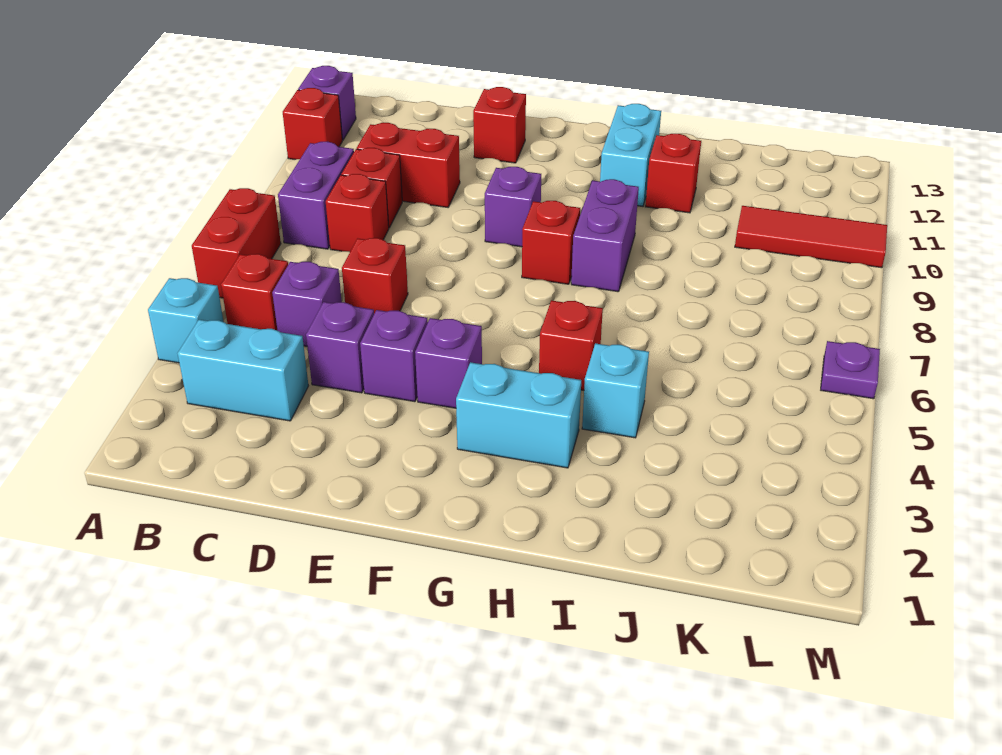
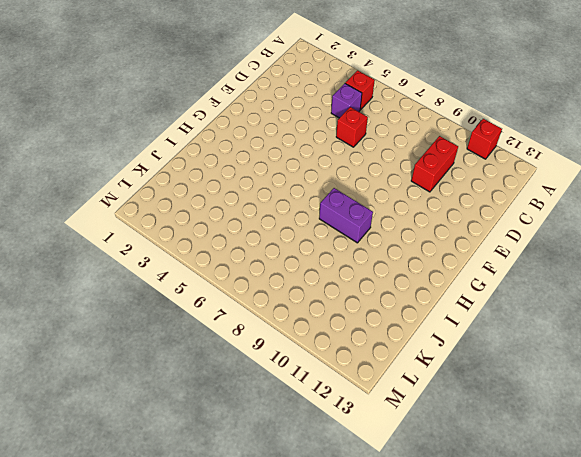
none -> cyan brick A4 level 1
none -> red brick A6:A7 level 1
none -> purple brick A12 level 1

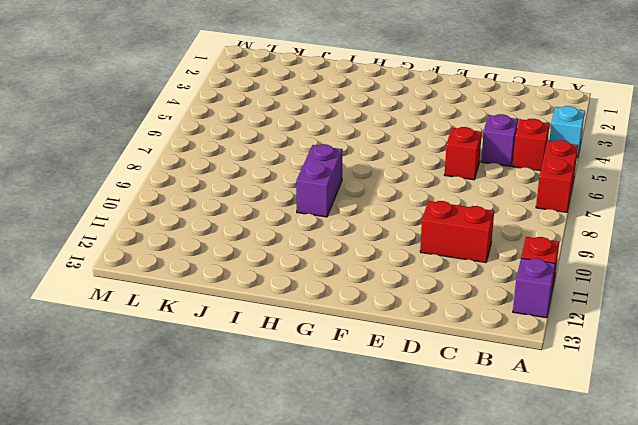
none -> cyan brick B3:C3 level 1
none -> purple brick B8:B9 level 1
none -> red brick C8 level 1

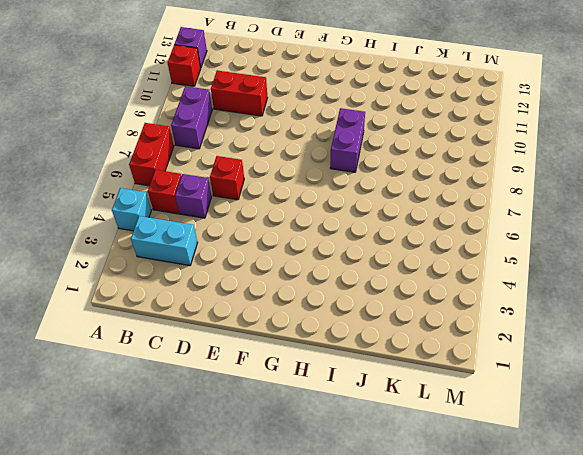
none -> red brick C8 level 1
none -> red brick C9 level 1
none -> purple brick D4 level 1

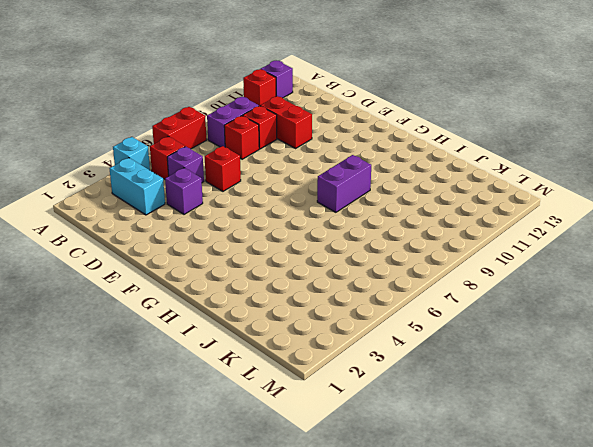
none -> purple brick E4 level 1
none -> red brick E12 level 1
none -> purple brick F4 level 1

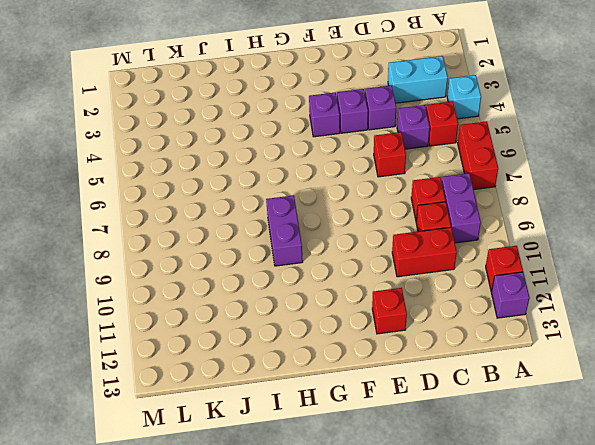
none -> purple brick F9 level 1
none -> cyan brick G3:H3 level 1
none -> red brick G8 level 1

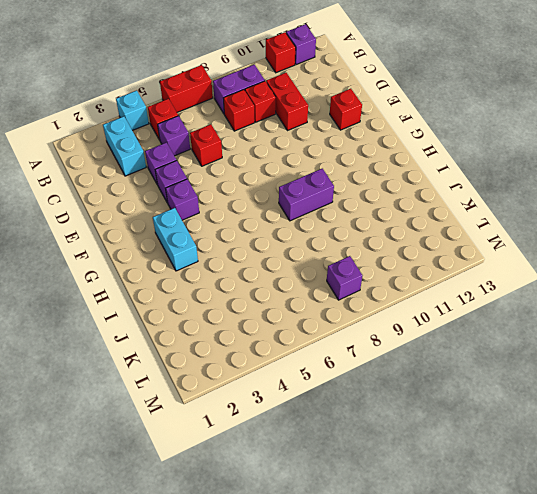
purple brick L8 level 1 -> purple brick F9 level 1
none -> red brick G8 level 1
none -> red brick H5 level 1
none -> cyan brick H11:H12 level 1

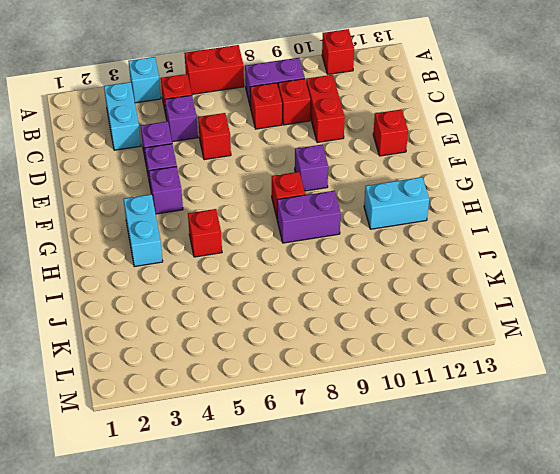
none -> purple brick A12 level 1
none -> cyan brick I4 level 1
none -> red brick I11 level 1

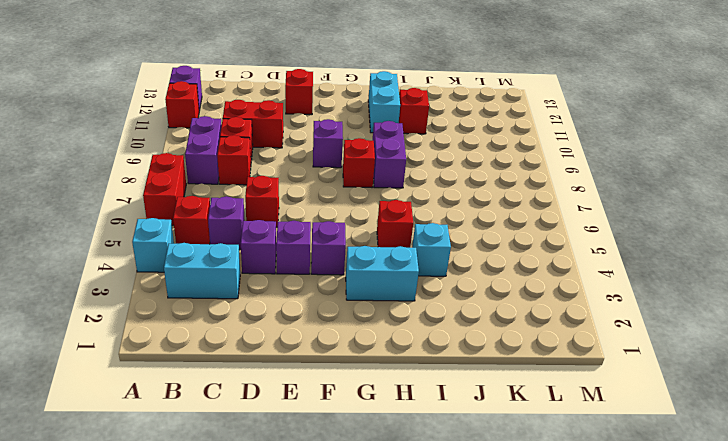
none -> red tile K10:M10 level 1
none -> purple plate M6 level 1

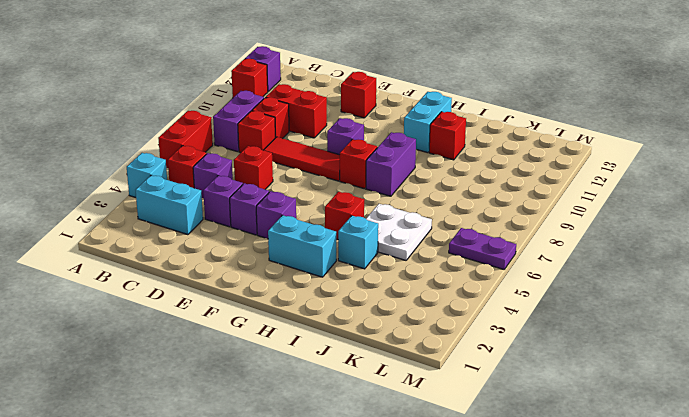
red tile D8:F8 level 1 -> red tile K10:M10 level 1
white plate I5:J6 level 1 -> none
purple plate L6:M6 level 1 -> purple plate M6 level 1

